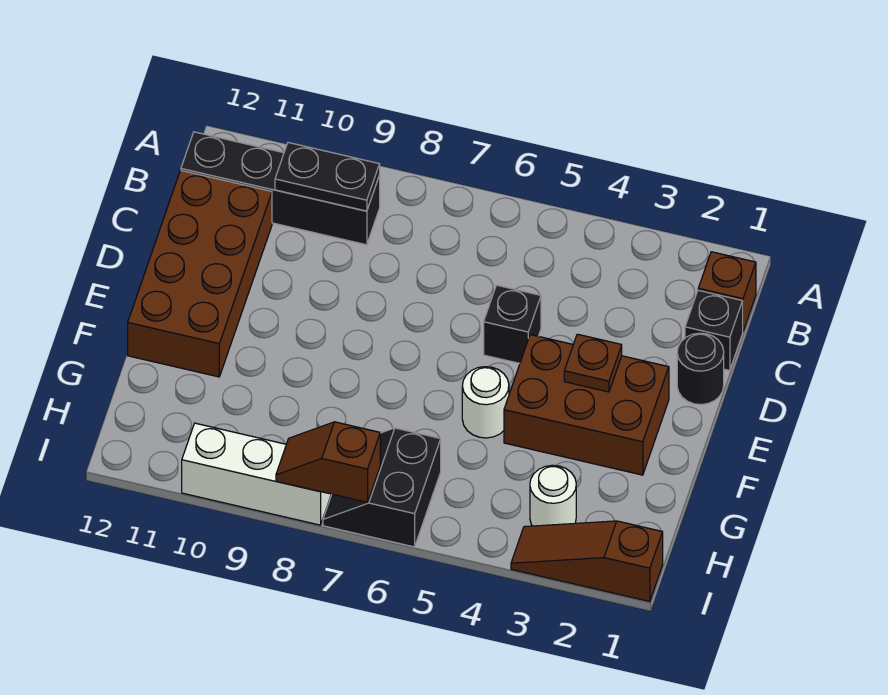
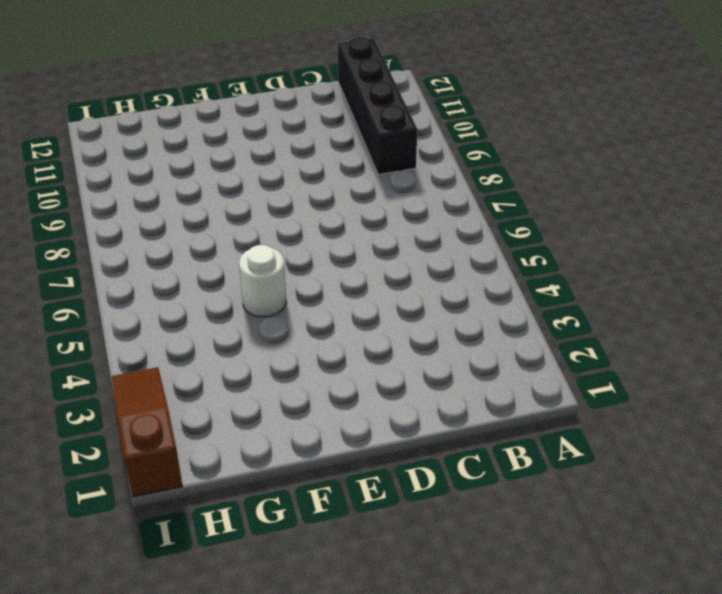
none -> brown brick B1 level 1
none -> black brick C1 level 1
none -> brown brick C11:F12 level 1

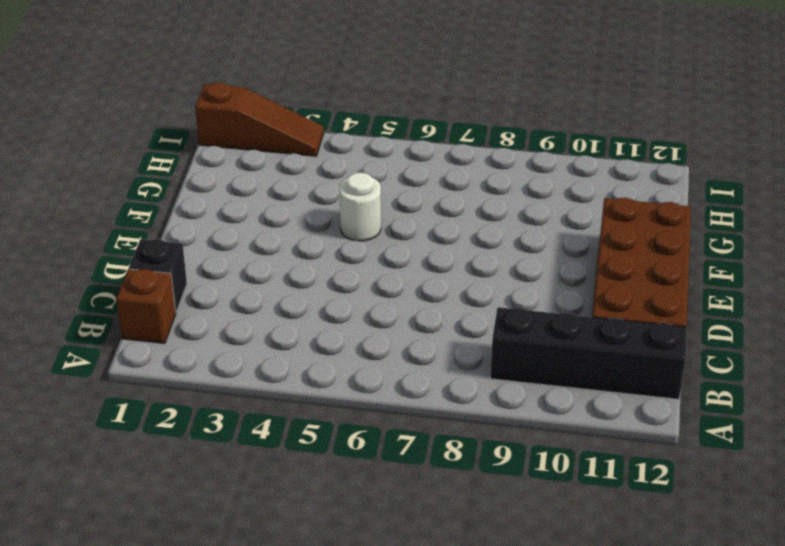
none -> black round brick D1 level 1
none -> black brick D5 level 1
none -> brown brick E2:F4 level 1

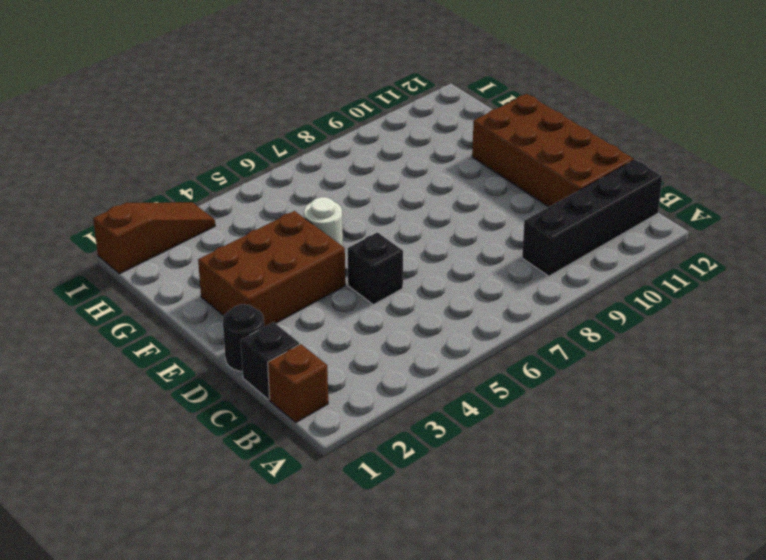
none -> white round brick H3 level 1
none -> black slope H6:I7 level 1 top 6
none -> white brick I8:I10 level 1

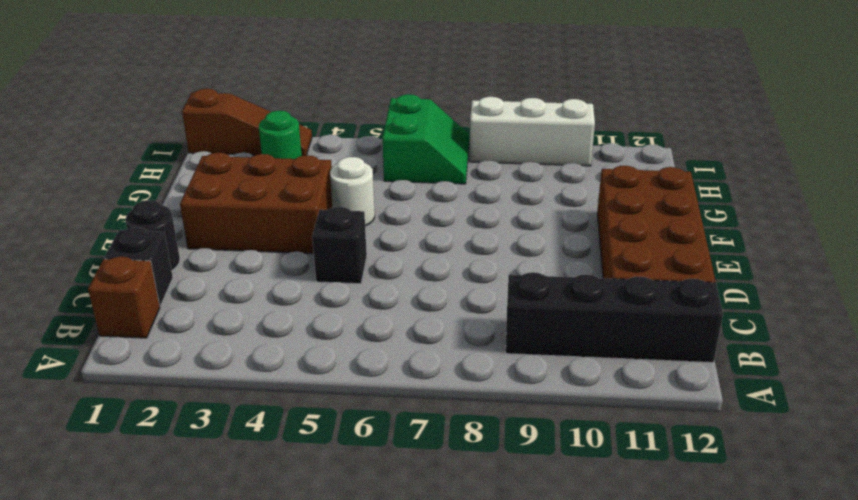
green round brick H3 level 1 -> white round brick H3 level 1
green slope H6:I7 level 1 top 6 -> black slope H6:I7 level 1 top 6
none -> black plate B9:B10 level 2
none -> brown plate E3 level 2
none -> brown slope I7:I8 level 2 top 7

